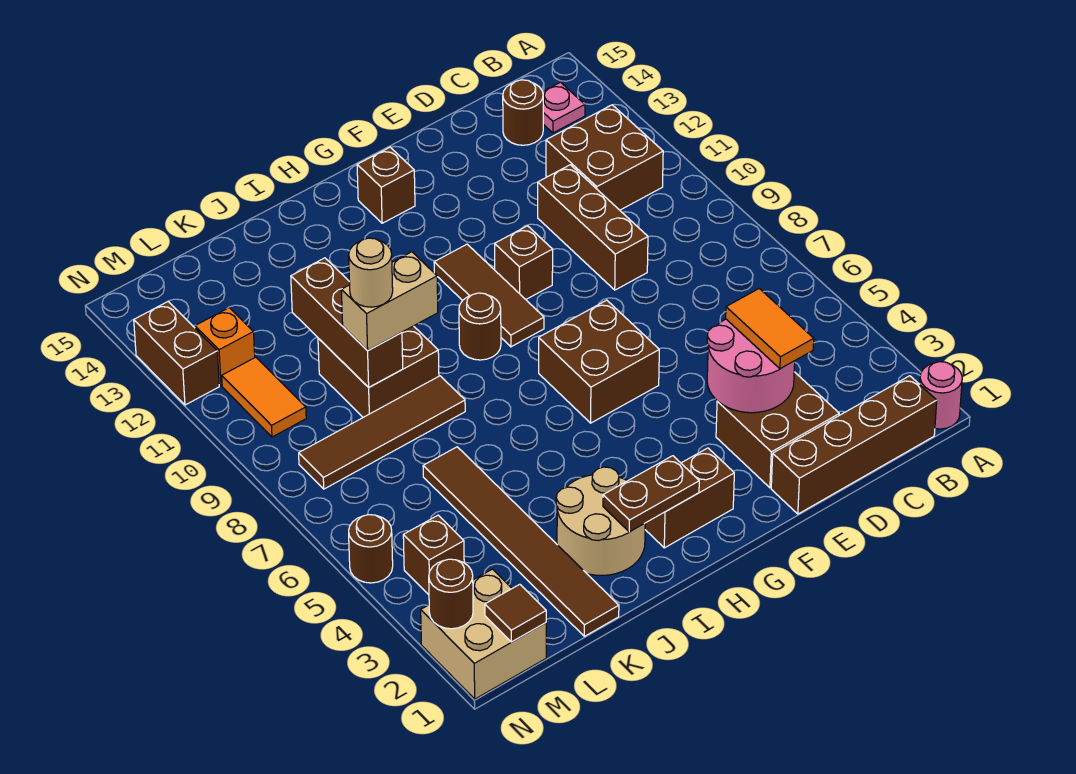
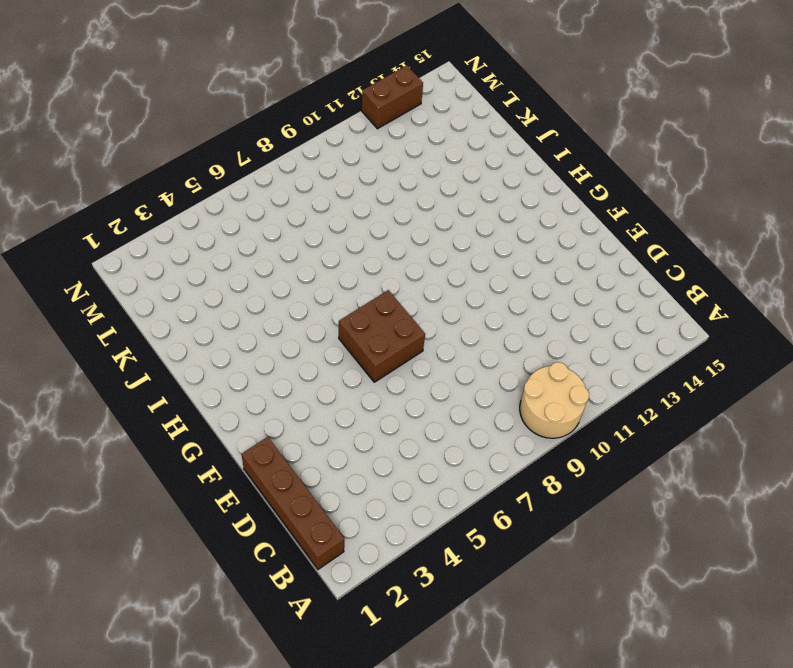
tan round brick A9:B10 level 1 -> tan round brick I2:J3 level 1
none -> pink round brick A1 level 1
none -> brown brick B11:C12 level 1
none -> pink plate B14 level 1
none -> brown round brick C14 level 1

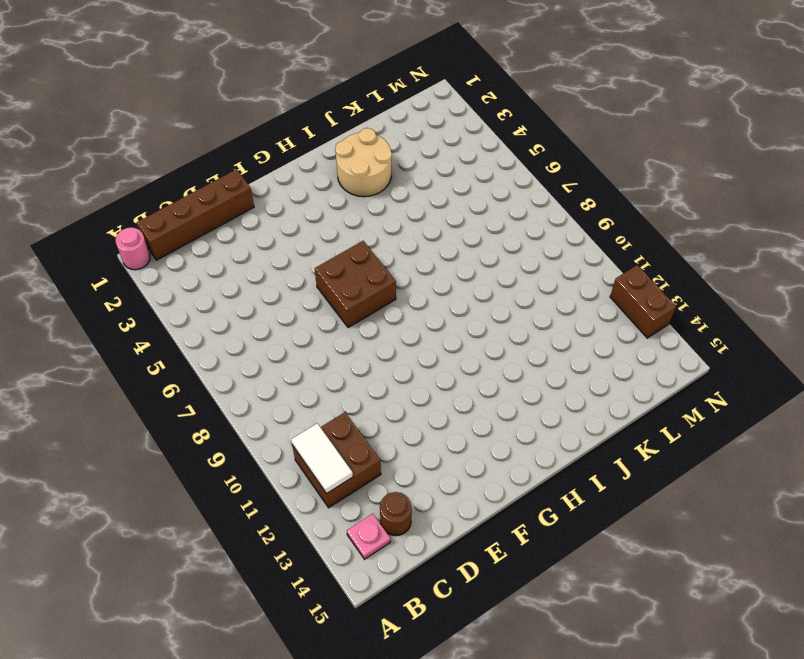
white tile B11:B12 level 2 -> none
none -> brown brick D2:E3 level 1
none -> brown brick D9:D11 level 1
none -> brown brick F10 level 1
none -> brown brick G2:H2 level 1

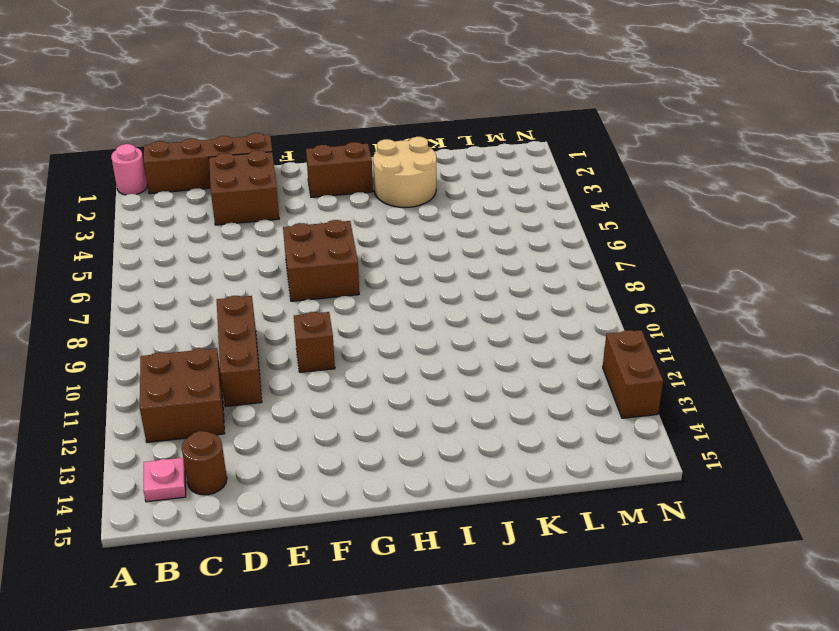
none -> brown tile G9:G11 level 1
none -> brown brick G14 level 1
none -> brown round brick H9 level 1
none -> brown tile J8:M8 level 1

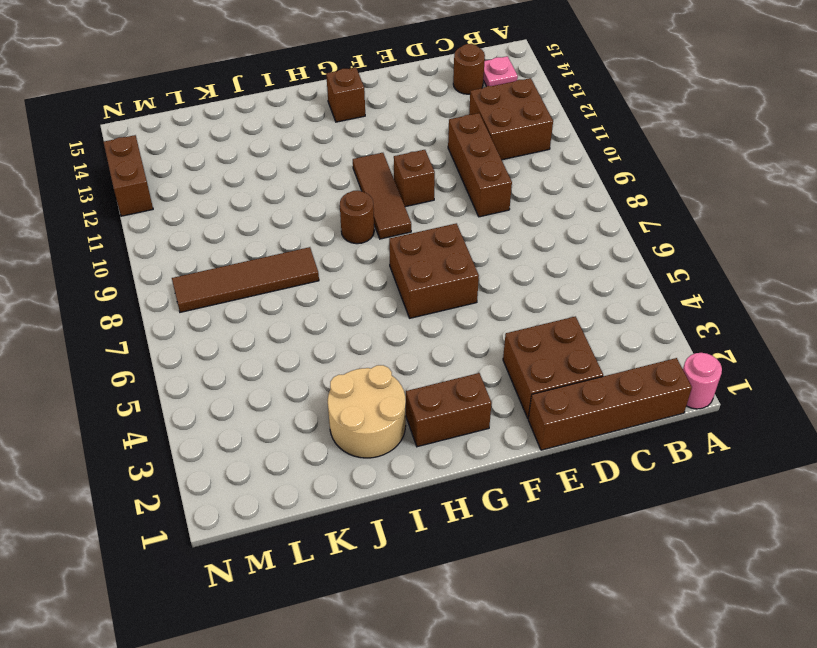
none -> brown brick J9:K10 level 1
none -> brown tile K1:K6 level 1
none -> tan brick M1:N2 level 1
none -> brown brick M4 level 1

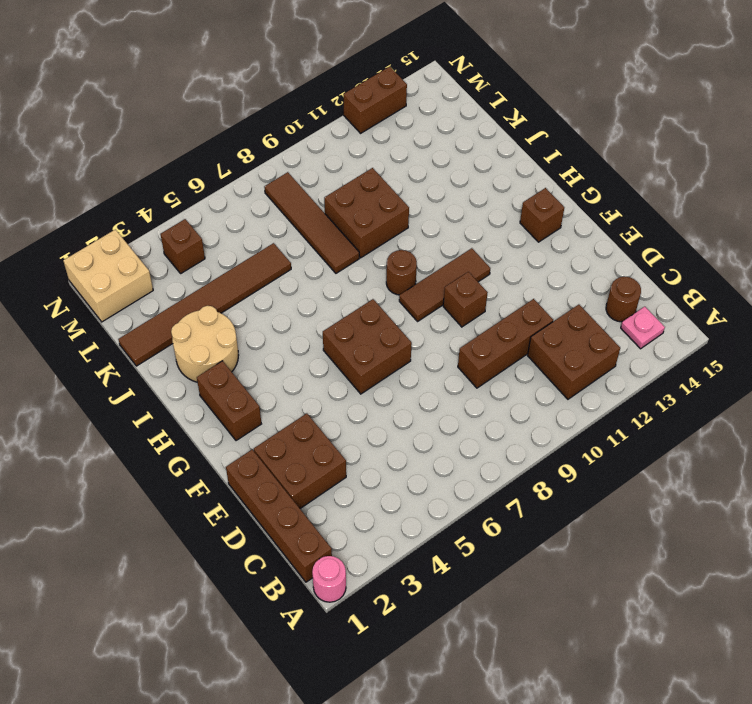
none -> orange tile M10:M11 level 1
none -> orange brick M12 level 1
none -> brown round brick N5 level 1
none -> pink round brick D3:E4 level 2

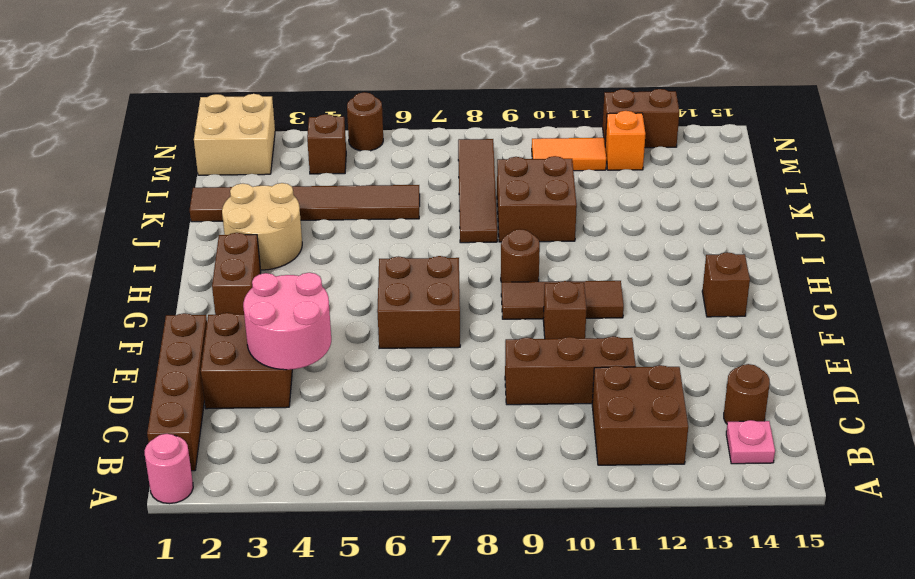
none -> brown plate H2:I2 level 2
none -> brown brick K9:K11 level 2
none -> brown tile M1 level 2
none -> brown round brick N2 level 2

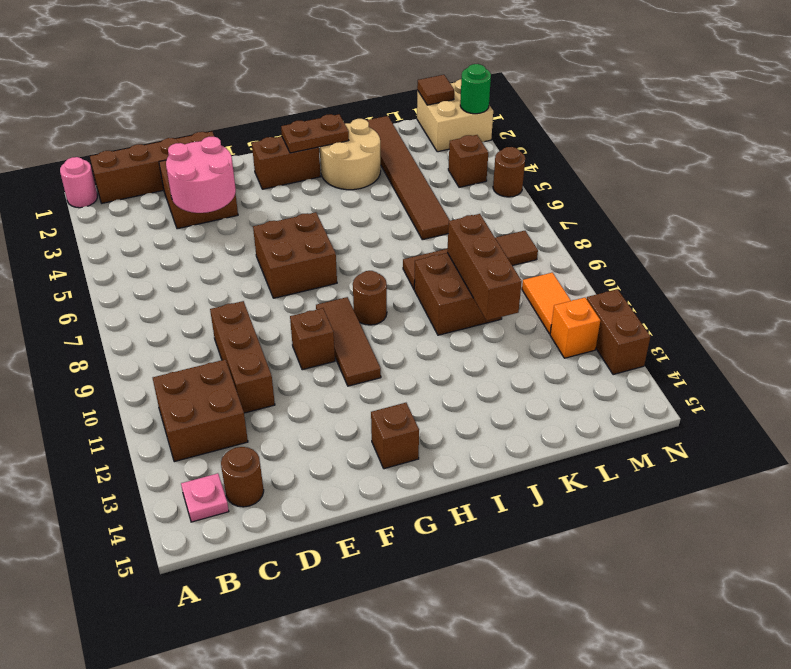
green round brick N2 level 2 -> brown round brick N2 level 2
none -> orange tile D3:D4 level 3
none -> tan brick J9:K9 level 3
none -> tan round brick K9 level 4

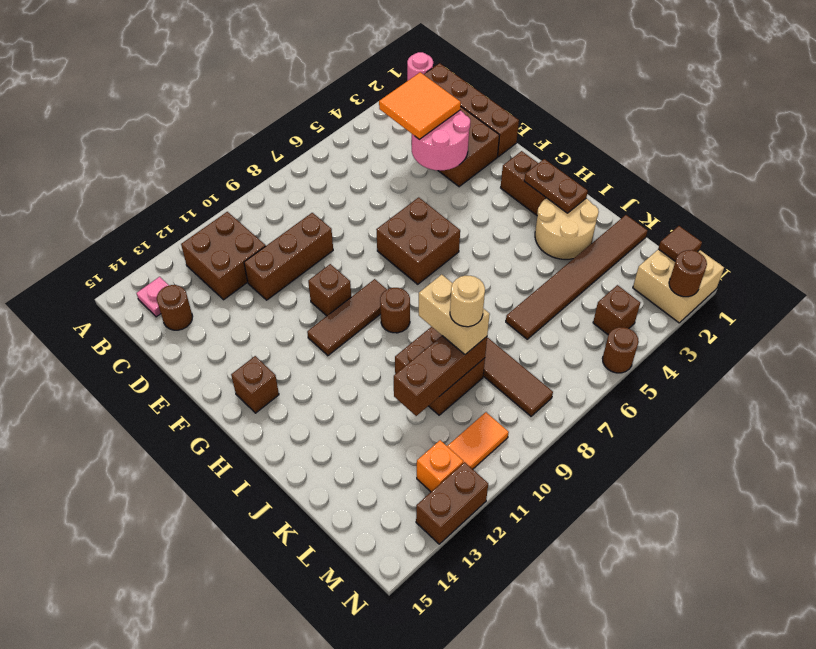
orange tile C3:D4 level 3 -> orange tile D3:D4 level 3

